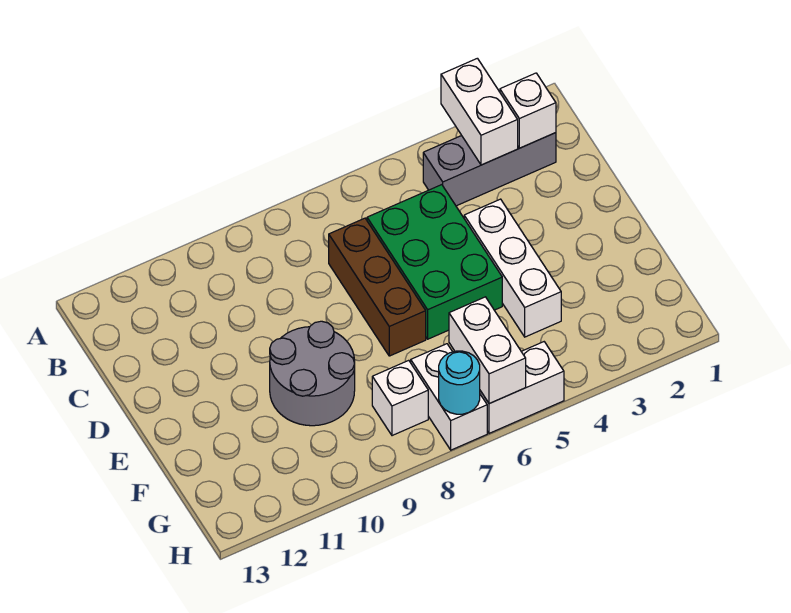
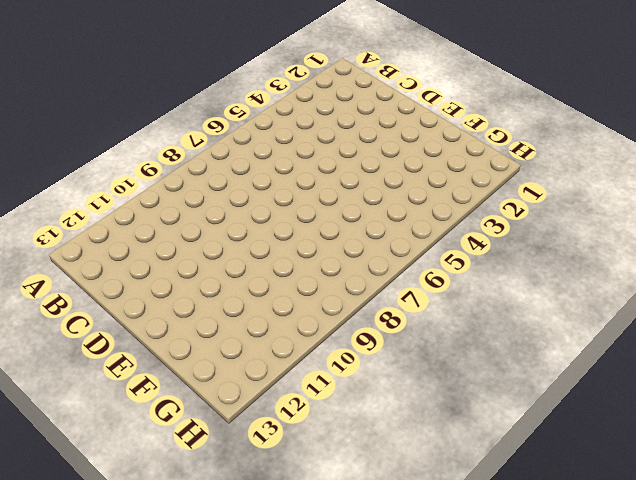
none -> grey brick B2:B4 level 1
none -> green brick C5:E6 level 1
none -> brown brick C7:E7 level 1

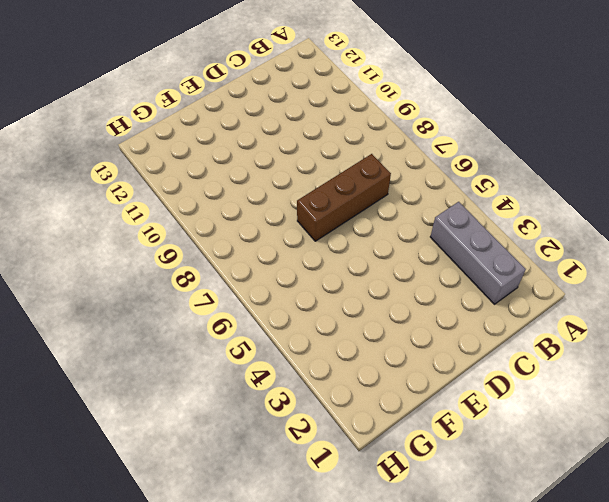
none -> green brick C5:E6 level 1
none -> white brick D4:F4 level 1
none -> grey round brick E9:F10 level 1

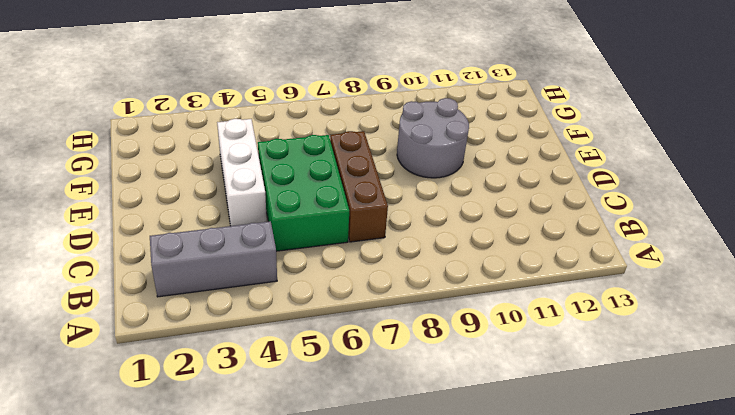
none -> white brick G7:H7 level 1
none -> white brick G8 level 1
none -> white brick H5:H6 level 1

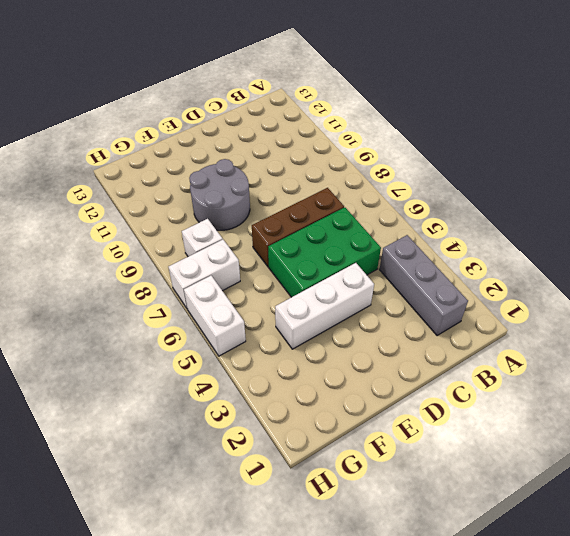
none -> white brick A3:B3 level 2
none -> white brick B2 level 2
none -> white brick G6:H6 level 2

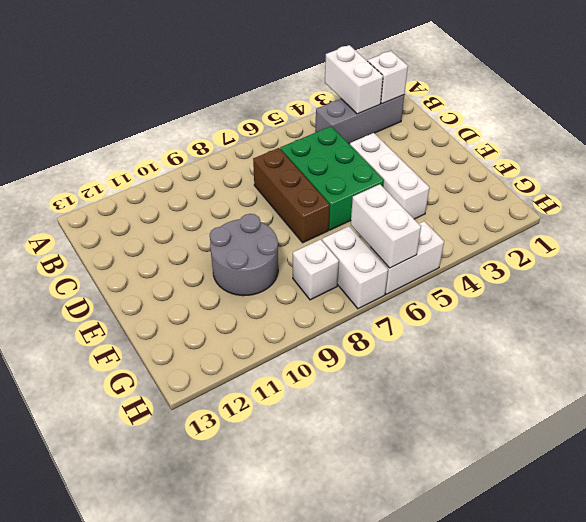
none -> cyan round brick H7 level 2

